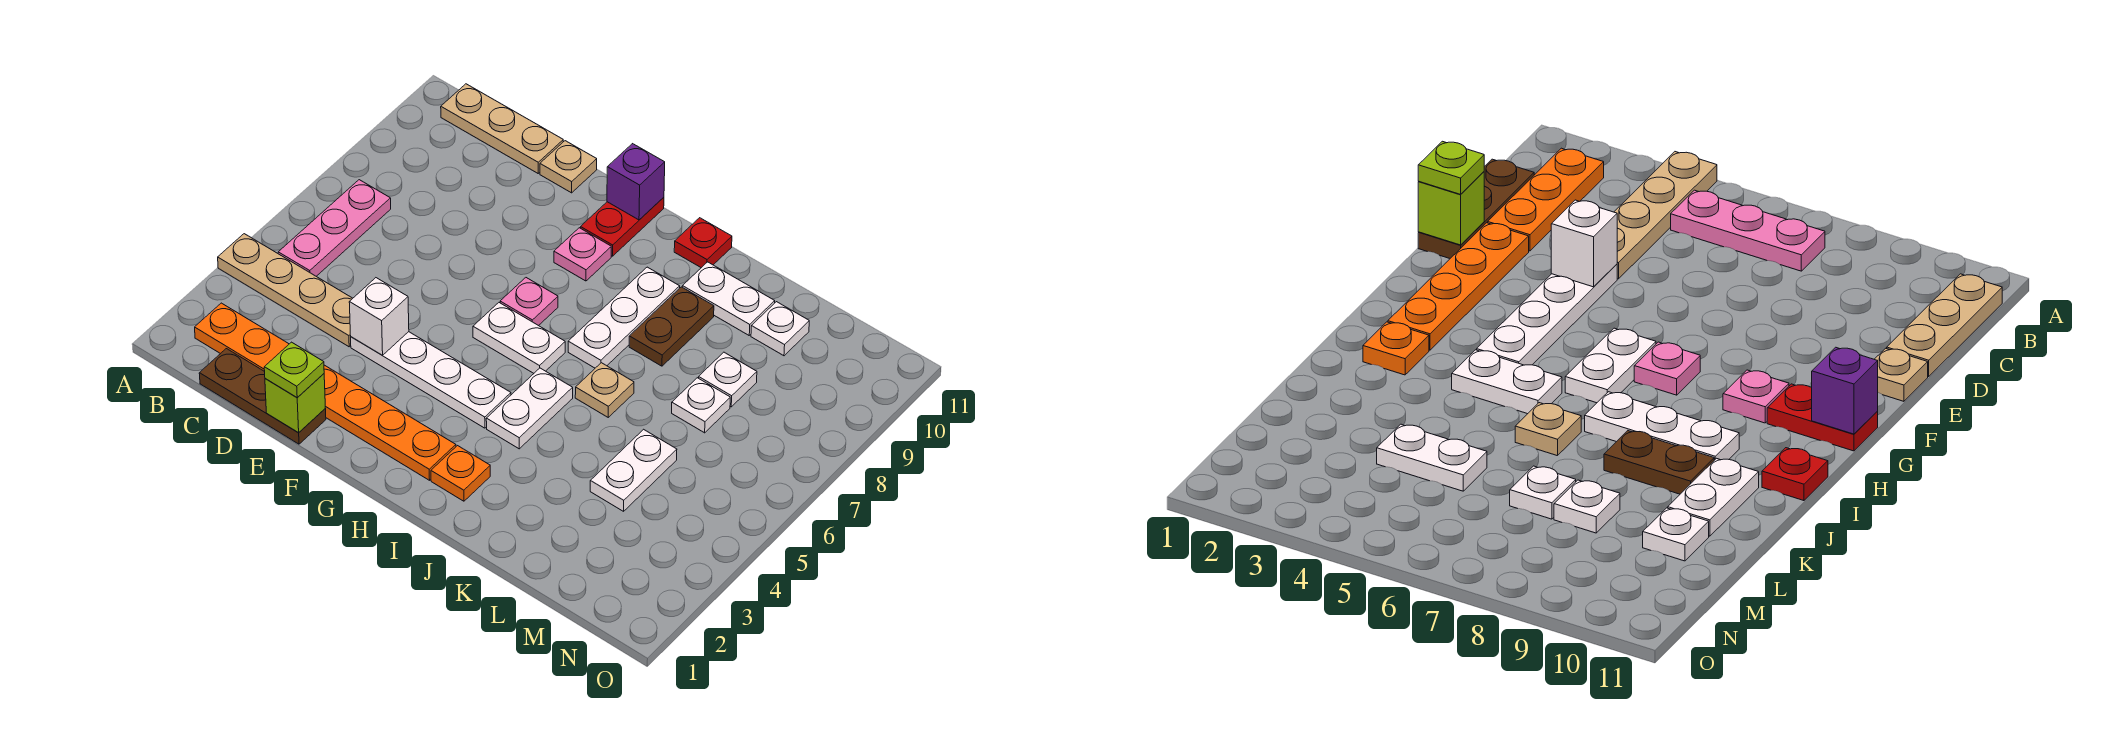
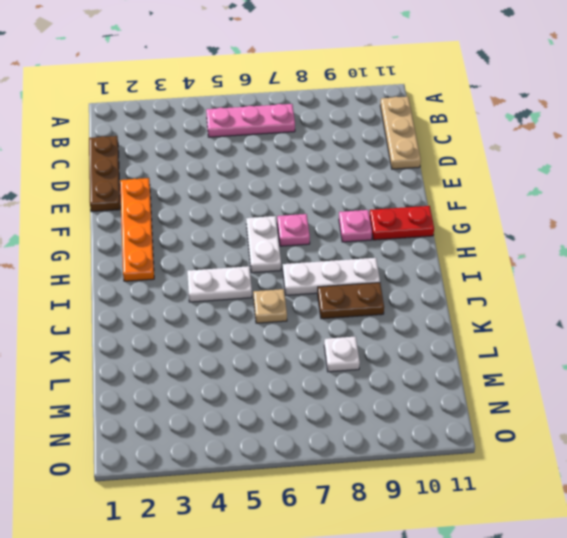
none -> tan plate A4:D4 level 1
none -> orange plate B2:D2 level 1
none -> white plate E4:H4 level 1

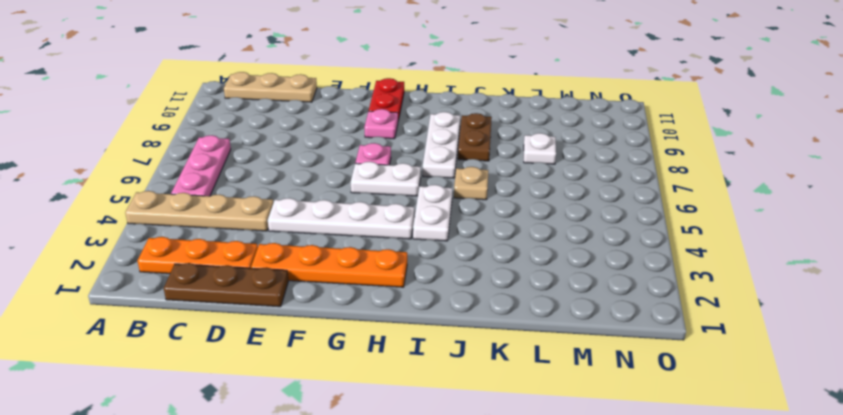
none -> tan plate E11 level 1
none -> orange plate I2 level 1
none -> red plate I11 level 1

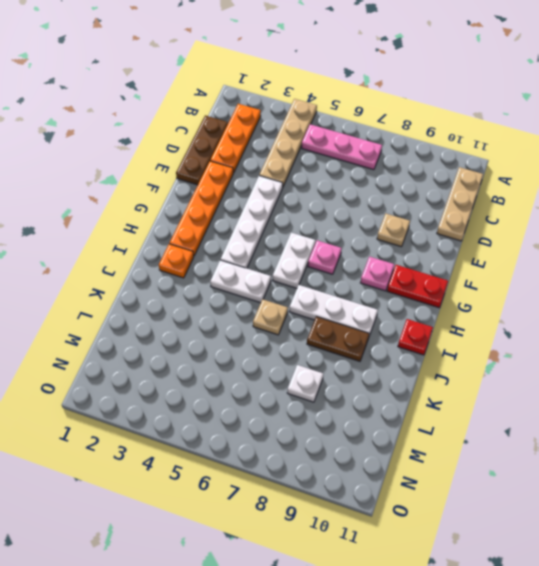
tan plate E9 level 1 -> tan plate E11 level 1
none -> white plate J10:K10 level 1
none -> white plate L4:L5 level 1
none -> white plate L7 level 1

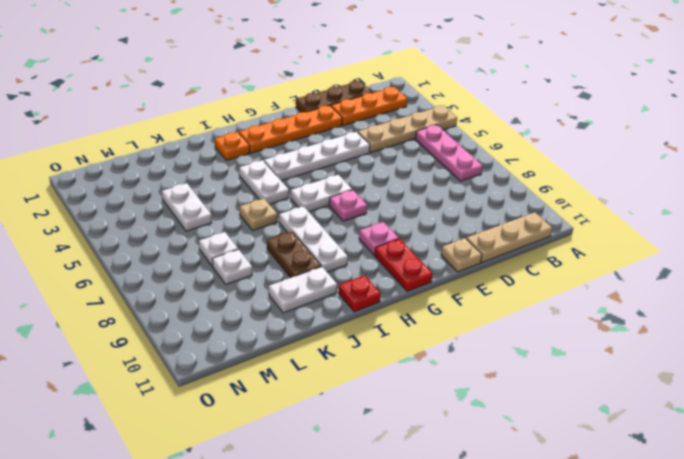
none -> white plate L10 level 1
none -> lime brick E1 level 2
none -> white brick E4 level 2

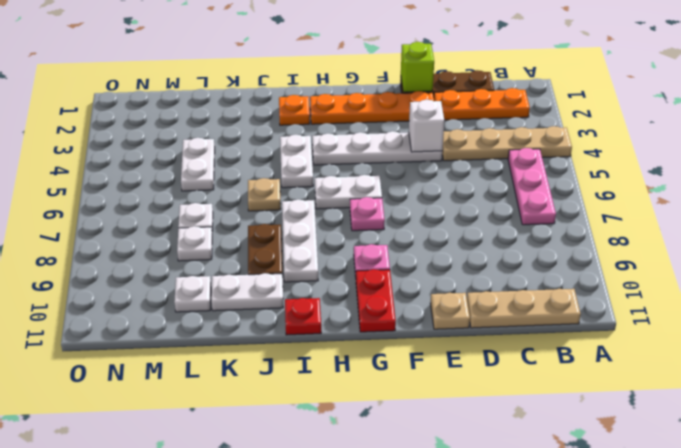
none -> purple brick G11 level 2
none -> lime plate E1 level 3

